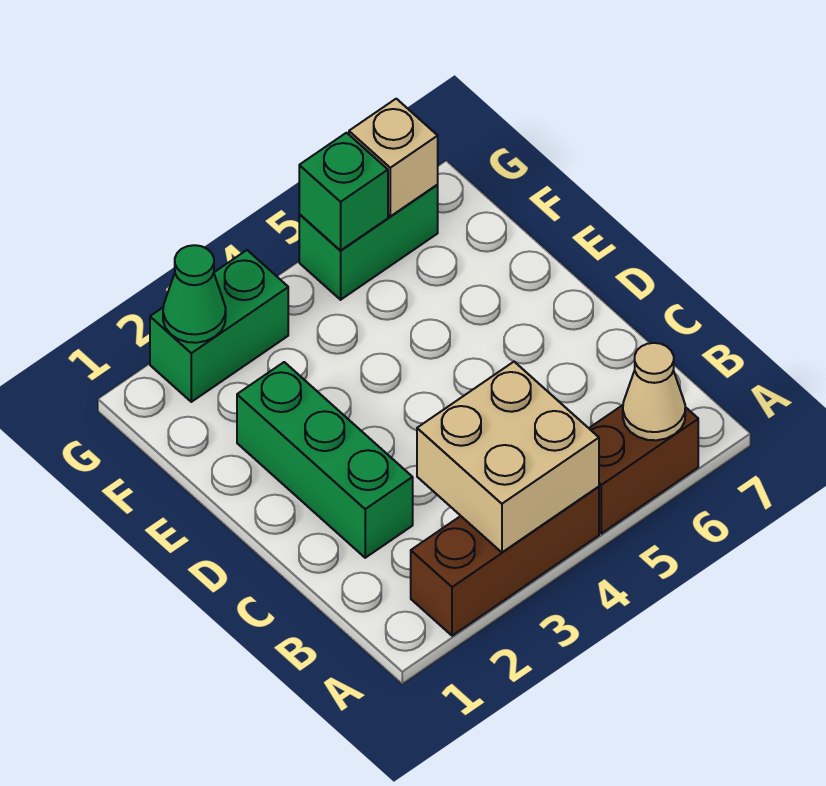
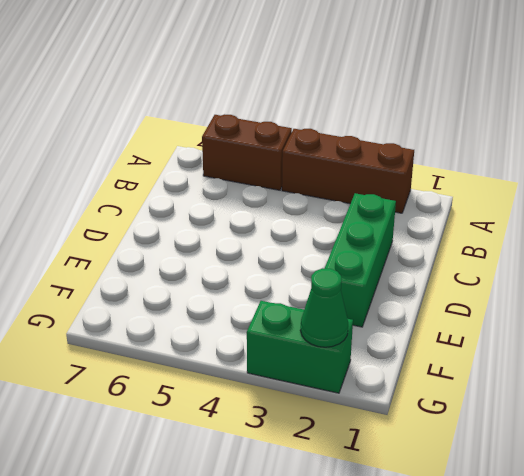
none -> green brick G5:G6 level 1
none -> tan brick A3:B4 level 2

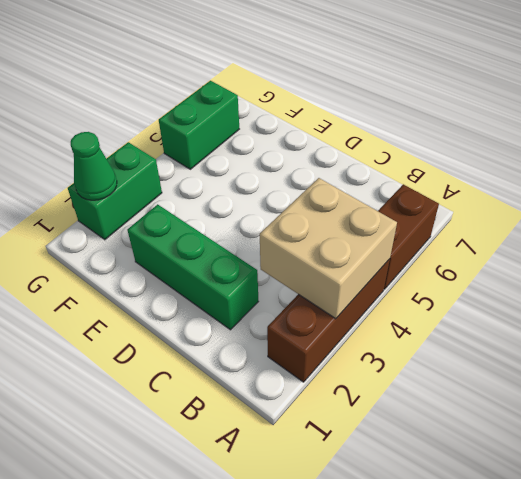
none -> tan cone A6 level 2
none -> green brick G5 level 2

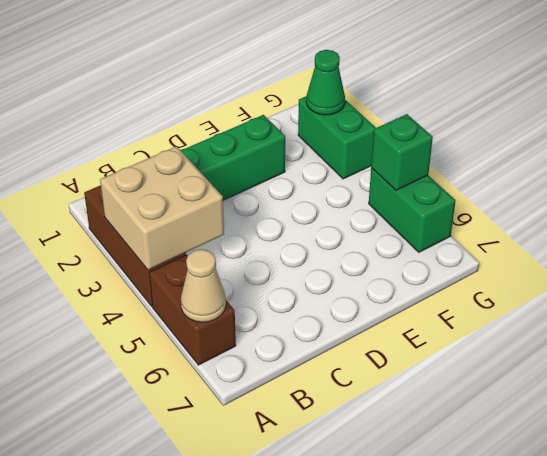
none -> tan brick G6 level 2

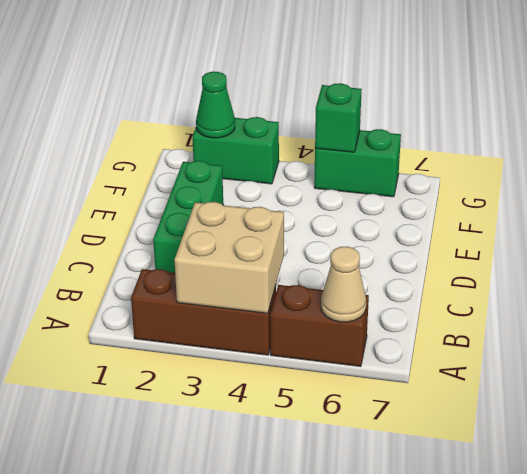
none -> tan brick G6 level 2

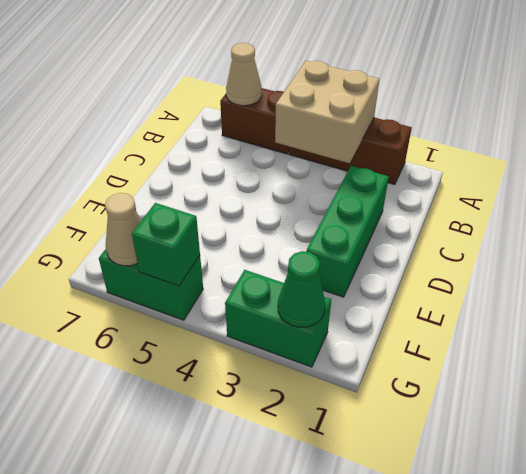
tan cone G6 level 2 -> tan brick G6 level 2

